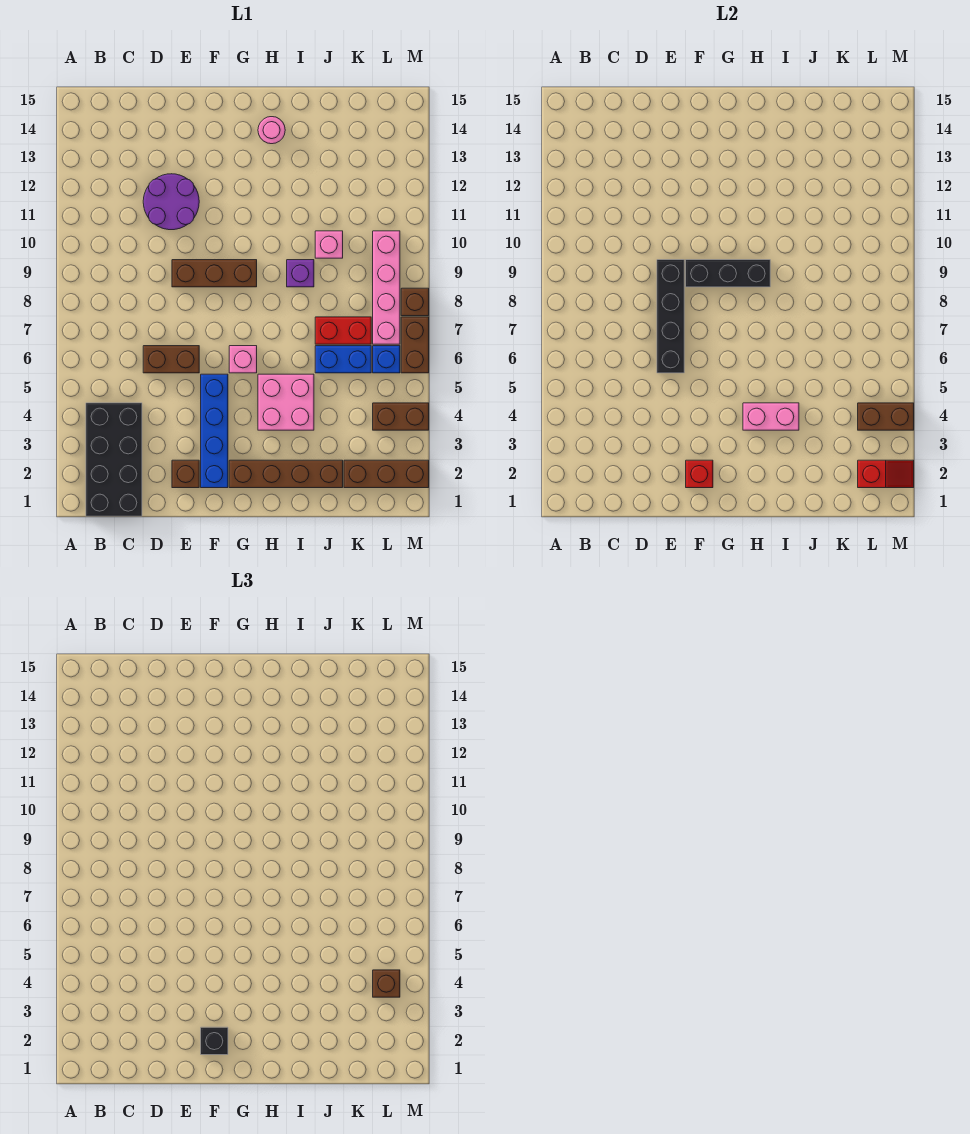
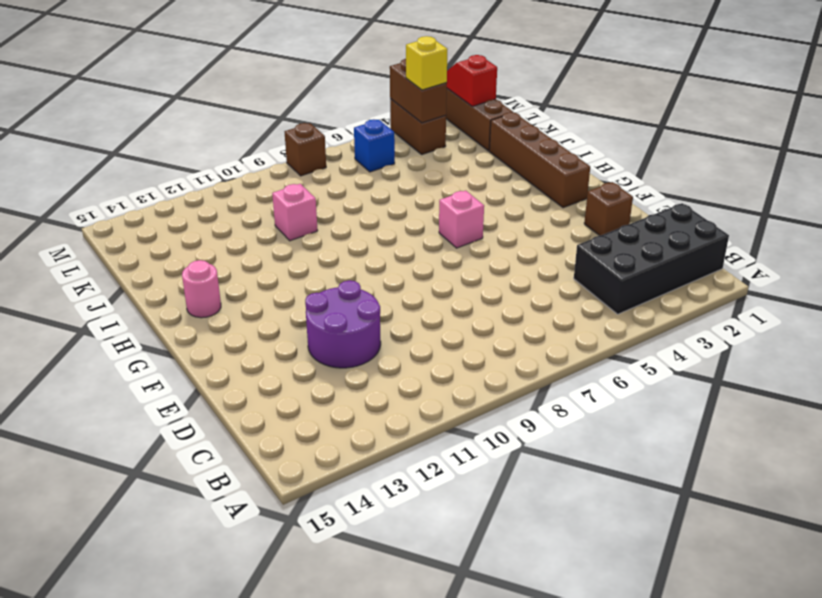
yellow brick L4 level 3 -> brown brick L4 level 3
none -> brown brick D6:E6 level 1
none -> brown brick E9:G9 level 1
none -> blue brick F2:F5 level 1

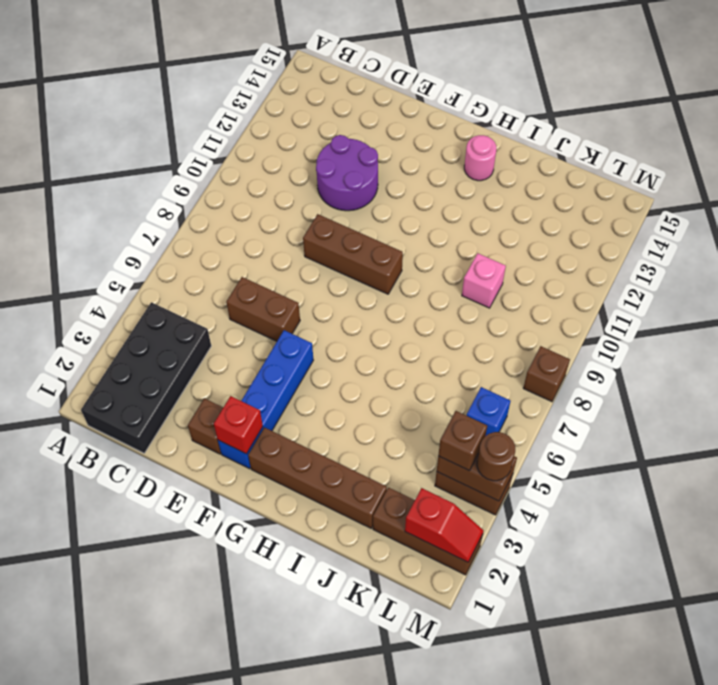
brown round brick M4 level 3 -> none
none -> pink brick G6 level 1
none -> pink brick H4:I5 level 1
none -> purple brick I9 level 1

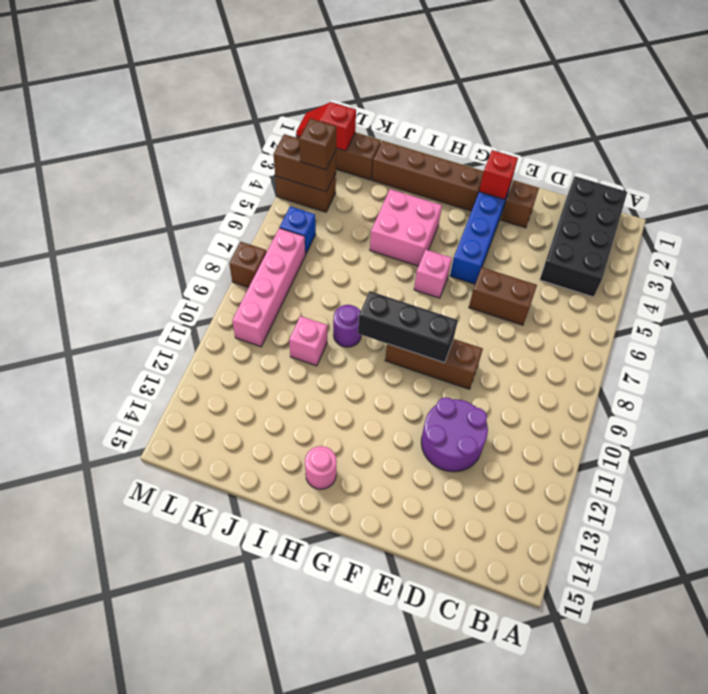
purple round brick I9 level 1 -> purple brick I9 level 1
none -> blue brick J6:K6 level 1
none -> red brick J7:K7 level 1
none -> brown brick M6:M7 level 1

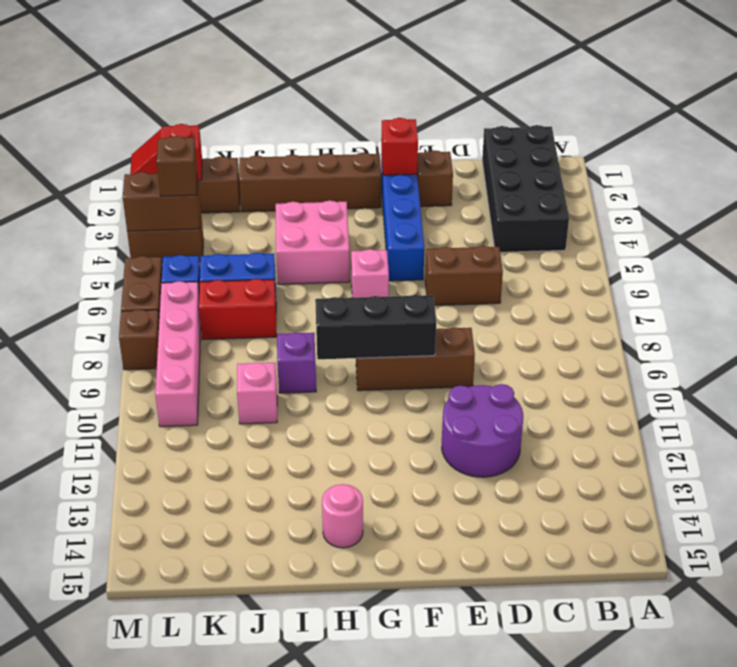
none -> black brick E6:E9 level 2
none -> pink brick H4:I4 level 2
none -> black brick F2 level 3

